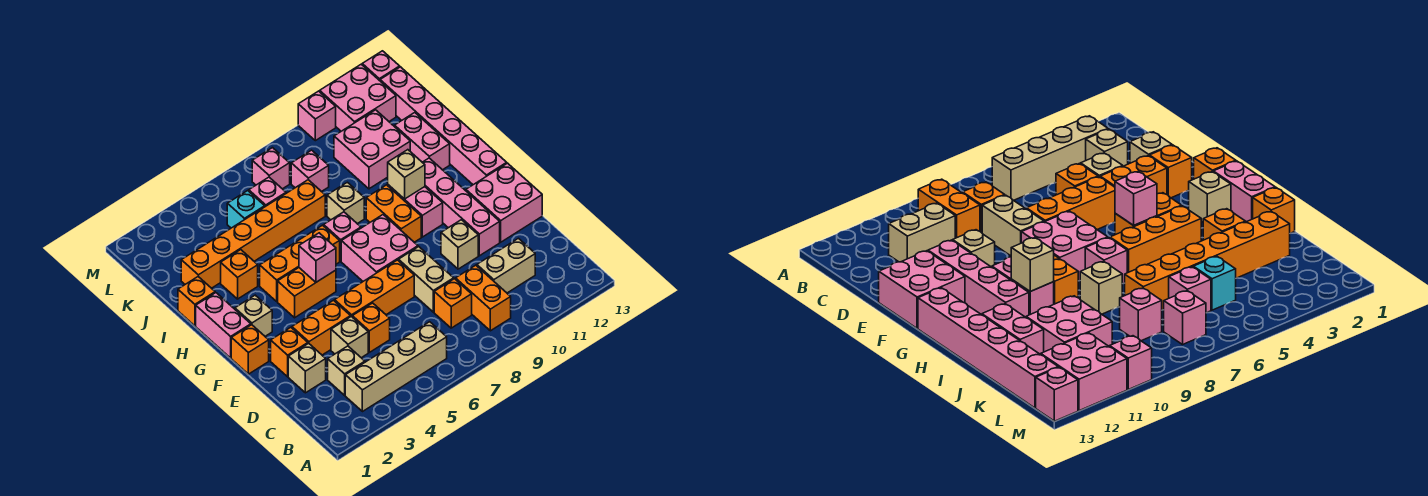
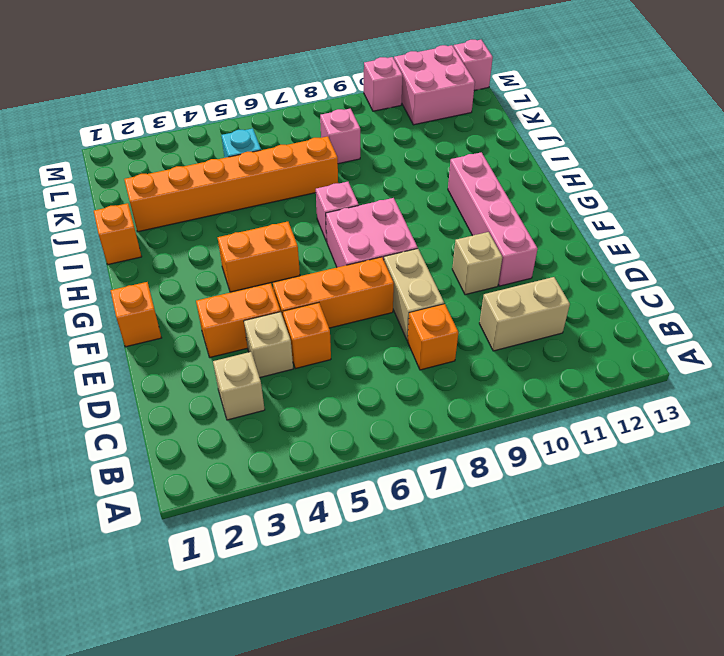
none -> tan brick B3:B6 level 1
none -> orange brick B9:C9 level 1
none -> tan brick D2 level 1
none -> orange brick E2 level 1

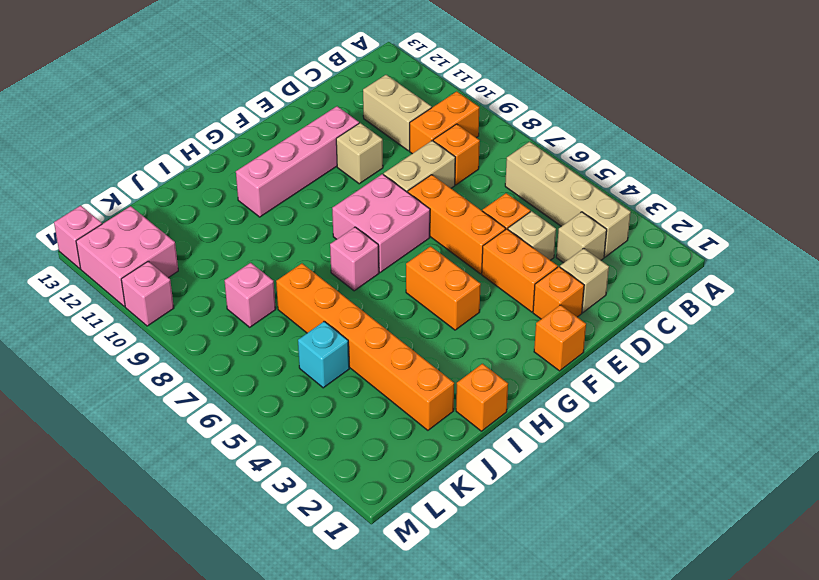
none -> pink brick E12:F13 level 1
none -> pink brick G1:H1 level 1
none -> tan brick G2 level 1
none -> orange brick G9:H9 level 1

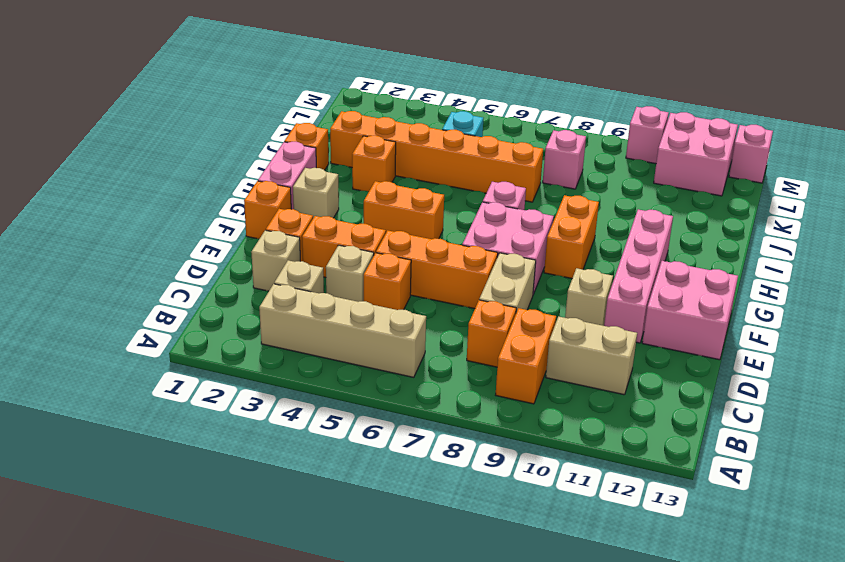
none -> pink brick G10:H10 level 1
none -> pink brick G13:L13 level 1
none -> orange brick H4:H6 level 1
none -> tan brick I8 level 1

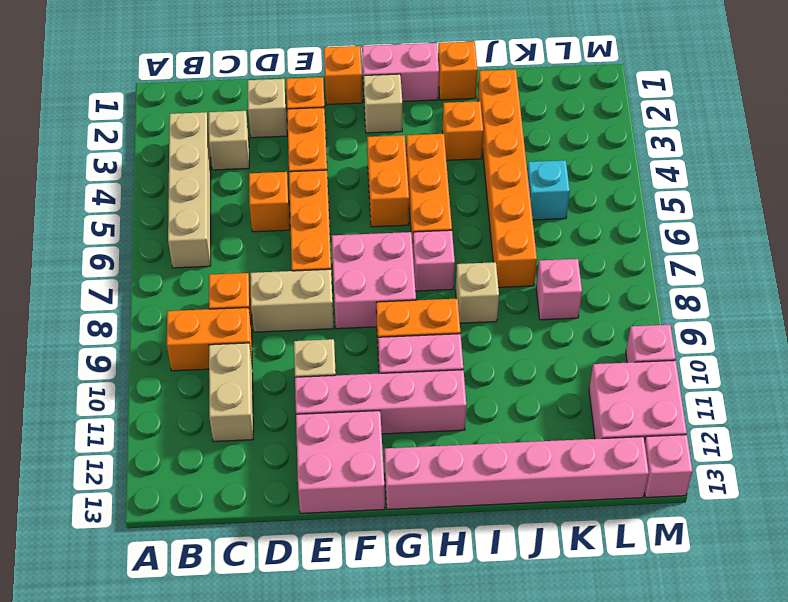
none -> tan brick D4 level 1
none -> pink brick I12:J12 level 1
none -> pink brick J10:K11 level 1
none -> pink brick K6 level 1

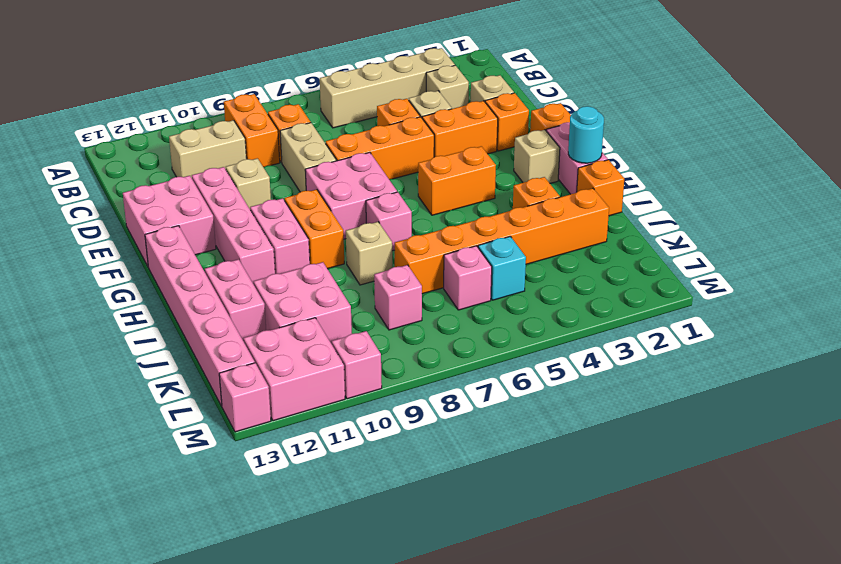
cyan round brick H1 level 2 -> none
none -> orange brick H4:H6 level 1
none -> pink brick L7 level 1
none -> pink brick G5 level 2
none -> tan brick H10 level 2

